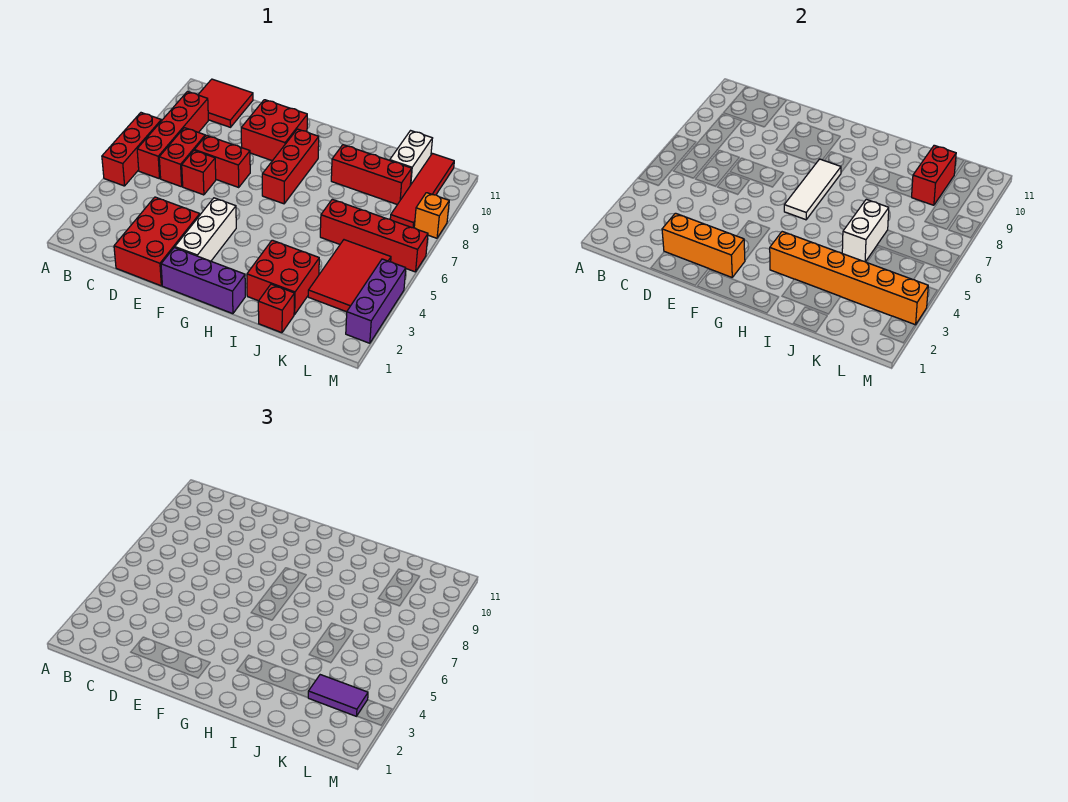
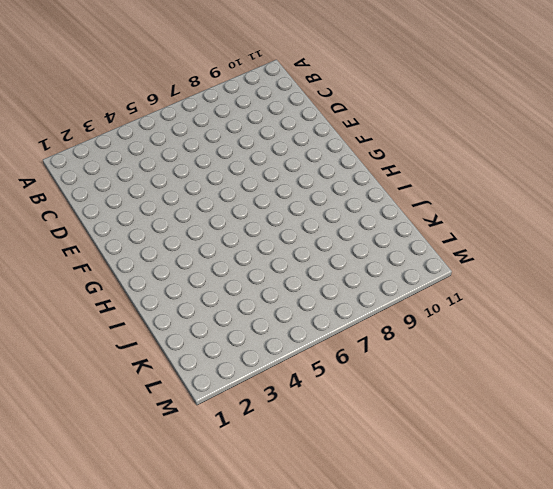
none -> red brick A5:A7 level 1
none -> red brick B6:B9 level 1
none -> red tile B10:C11 level 1

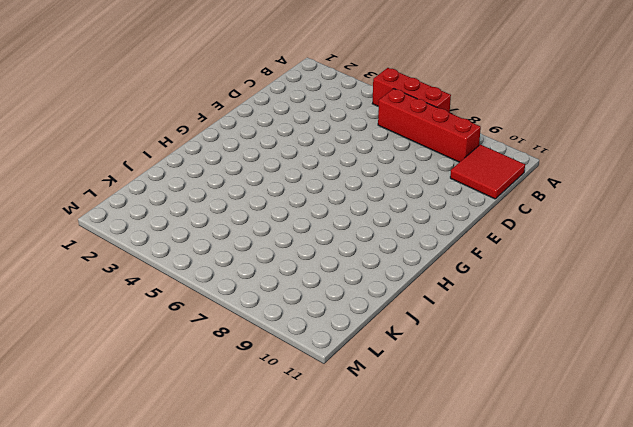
none -> red brick C6:C7 level 1
none -> red brick D1:E3 level 1
none -> red brick D6 level 1

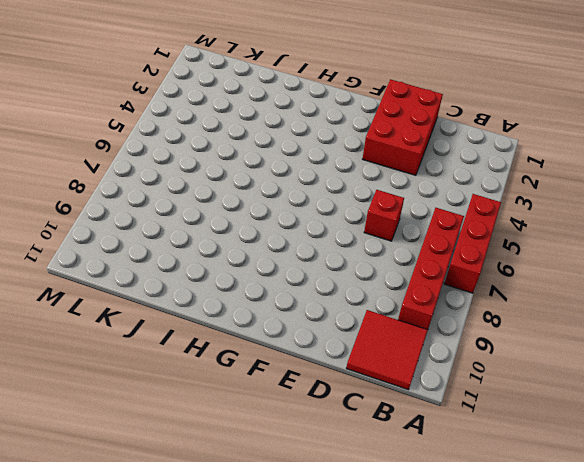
none -> red brick C6:C7 level 1
none -> red brick D7:E7 level 1
none -> red brick E9:F10 level 1

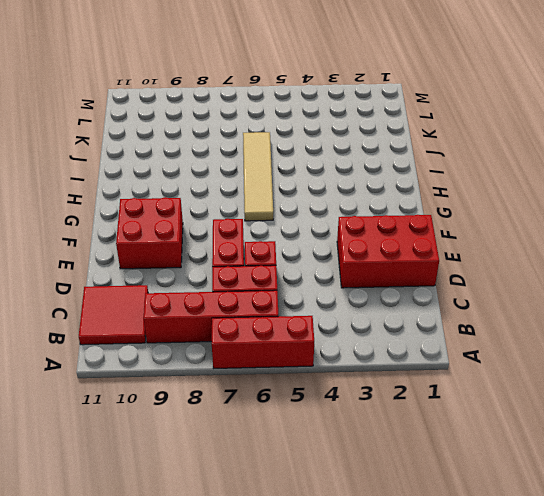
tan tile G6:J6 level 1 -> red brick J6:M6 level 1
none -> purple brick F1:H1 level 1
none -> white brick F2:F4 level 1
none -> red brick G7:G9 level 1

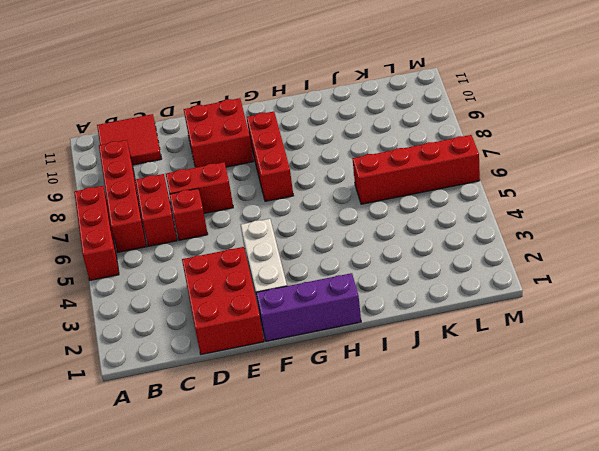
none -> red brick I2:J3 level 1
none -> red brick I9:K9 level 1
none -> red brick J1 level 1

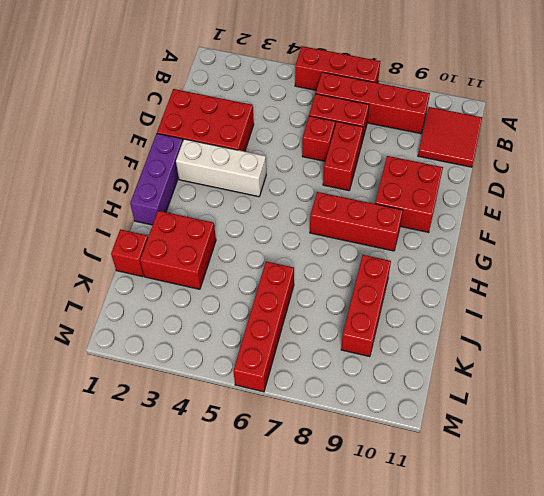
none -> red tile K3:L5 level 1
none -> white brick K10:K11 level 1
none -> red tile L8:L11 level 1

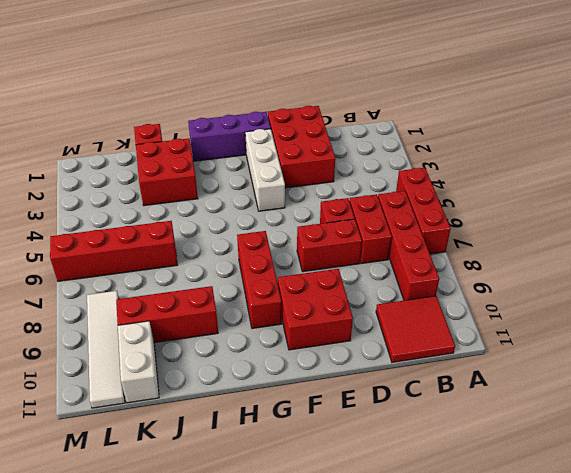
white tile L8:L11 level 1 -> red tile L8:L11 level 1
none -> red tile K3:L5 level 1
none -> purple brick M2:M4 level 1
none -> orange brick M8 level 1

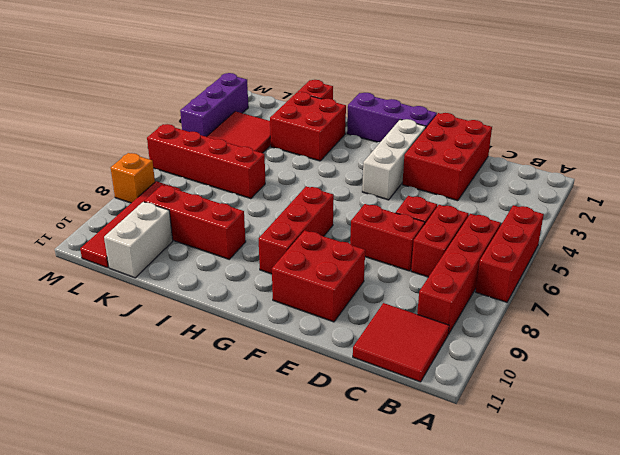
none -> orange brick D2:F2 level 2
none -> white tile G6:G8 level 2
none -> orange brick H3:M3 level 2

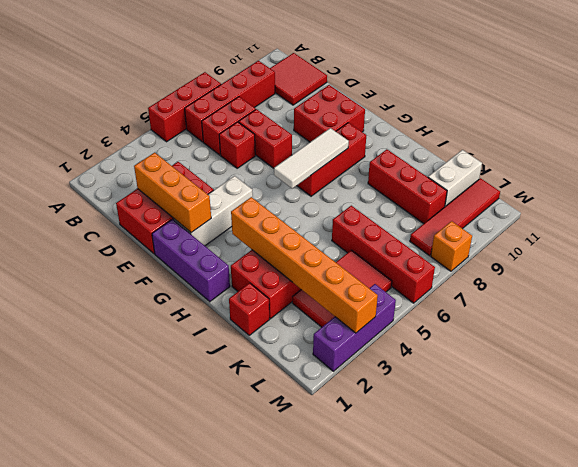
none -> white brick J5:J6 level 2
none -> red brick K9:K10 level 2
none -> purple tile K3:L3 level 3

